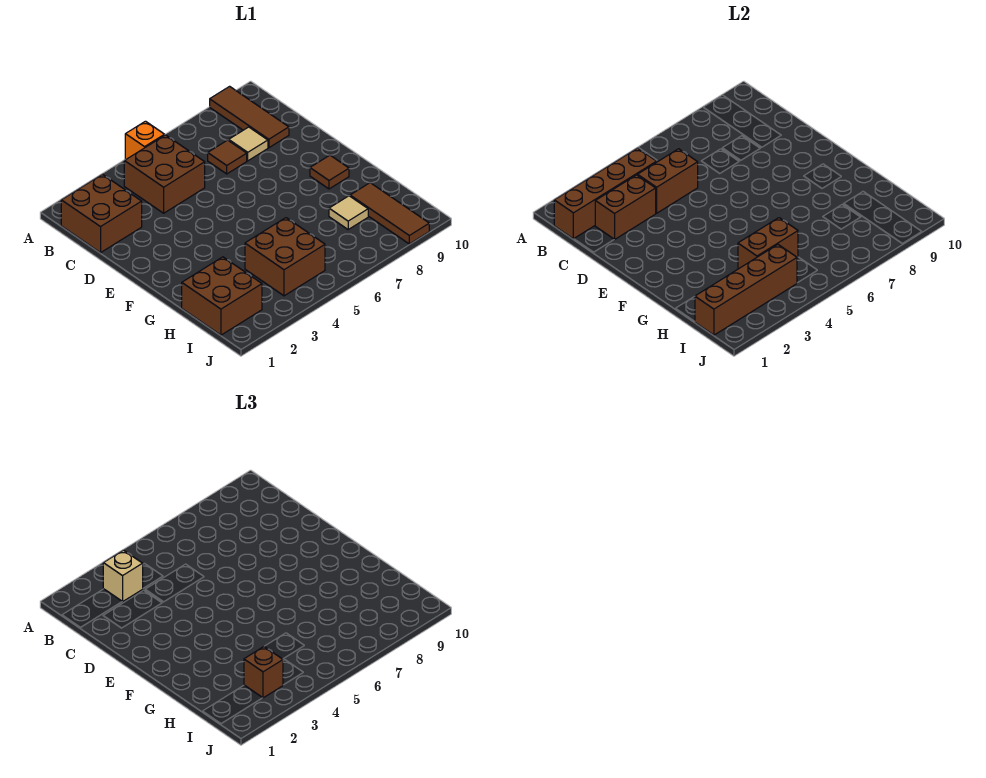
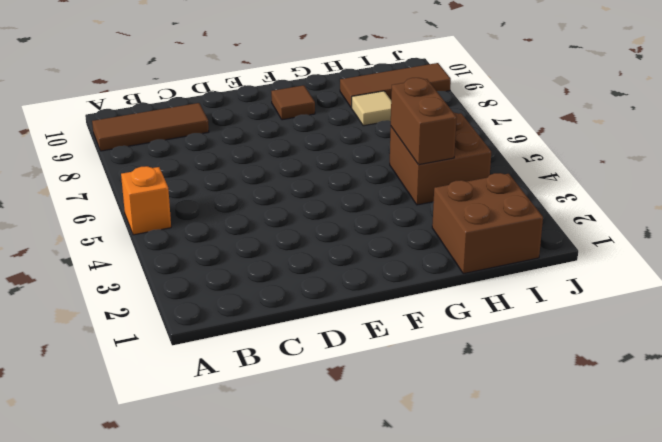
none -> brown brick B1:C2 level 1
none -> brown brick B4:C5 level 1
none -> brown tile C7 level 1

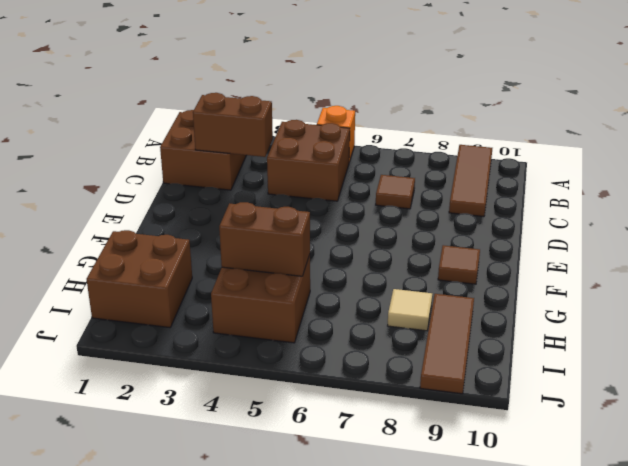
none -> tan tile C8 level 1
none -> brown brick B1:B4 level 2
none -> brown brick C4:C5 level 2

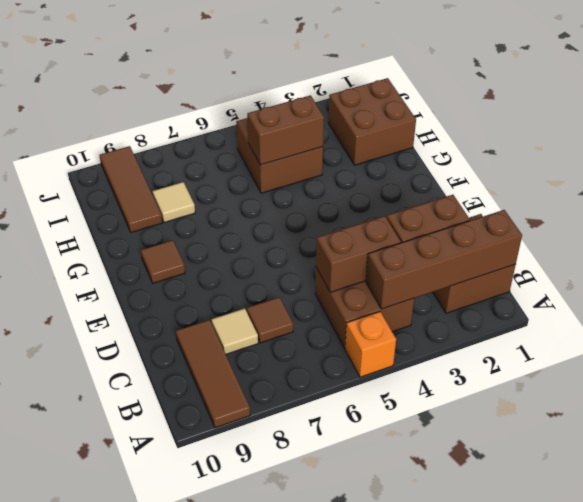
none -> brown brick I1:I4 level 2
none -> tan brick B3 level 3
none -> brown brick I3 level 3

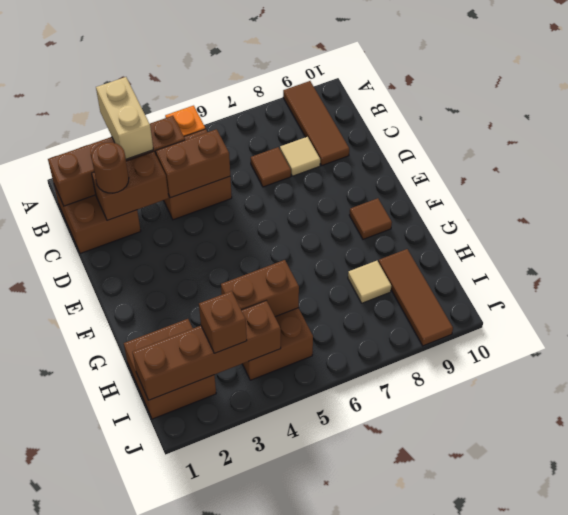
tan brick A3:B3 level 3 -> tan brick B3 level 3
brown round brick C2 level 3 -> none

